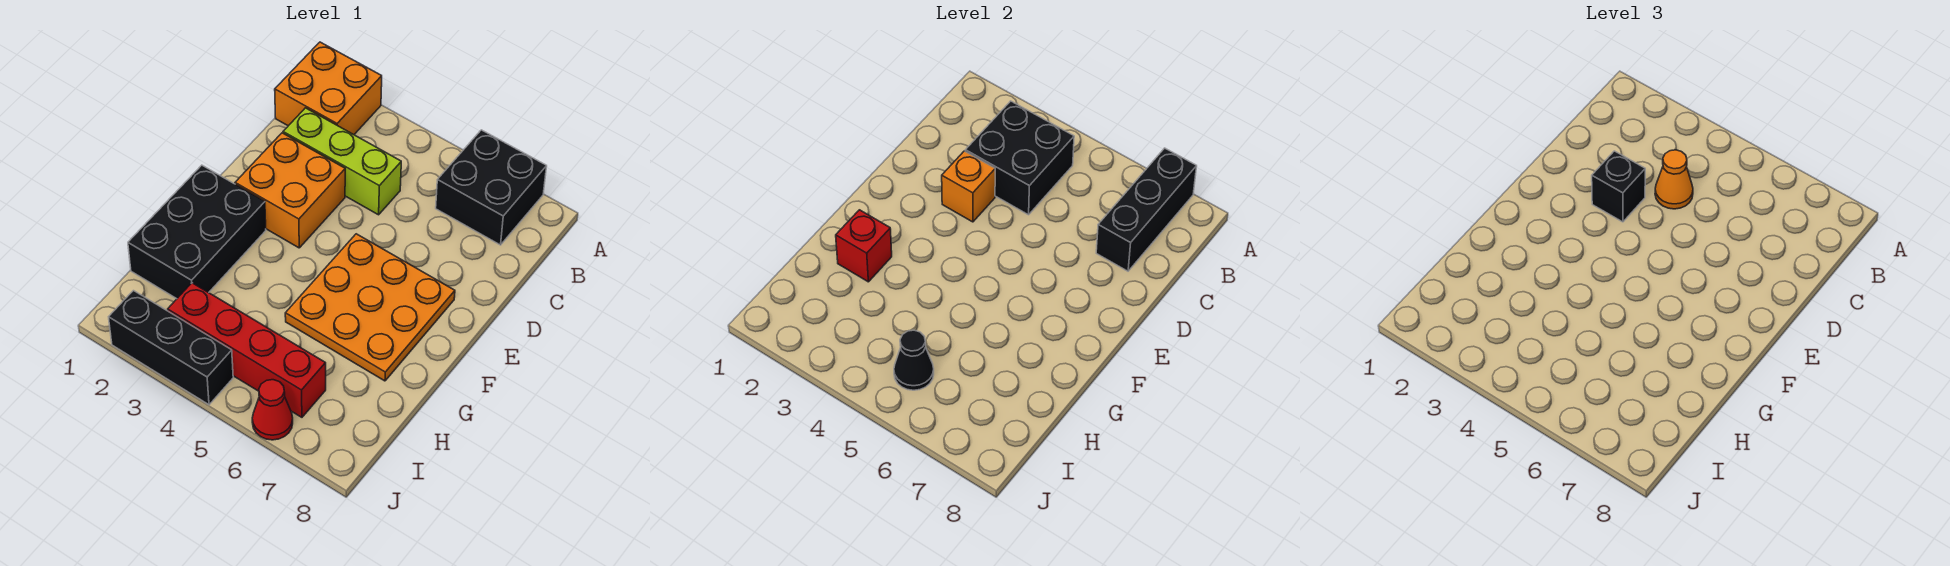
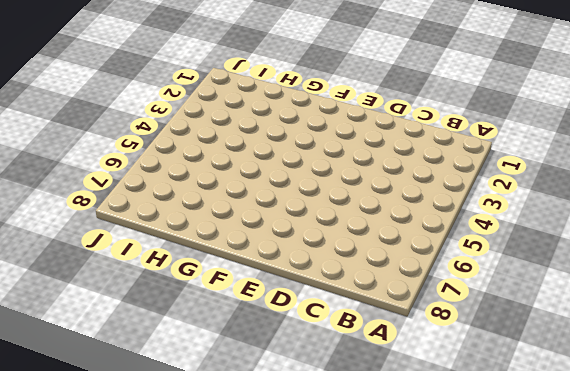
none -> orange brick A1:B2 level 1
none -> black brick A6:B7 level 1
none -> lime brick C2:C4 level 1

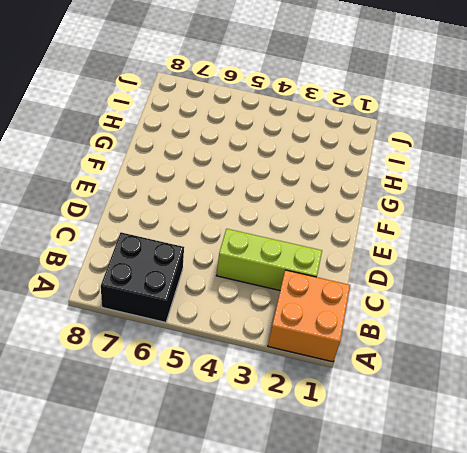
none -> orange brick D2:E3 level 1
none -> orange plate E5:G7 level 1
none -> black brick F1:H2 level 1

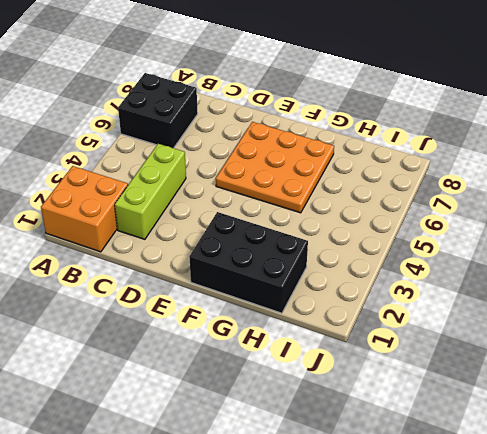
none -> orange brick D2:E3 level 1
none -> red brick I3:I6 level 1
none -> black brick J2:J4 level 1

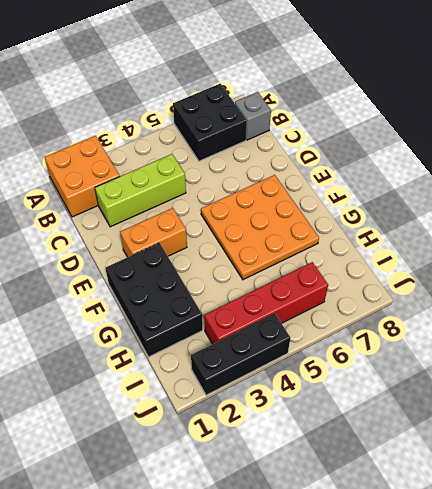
grey brick B8 level 1 -> none
orange brick E2:E3 level 1 -> orange brick D2:E3 level 1
none -> red cone J6 level 1
none -> black brick A7:C7 level 2
none -> black brick B3:C4 level 2

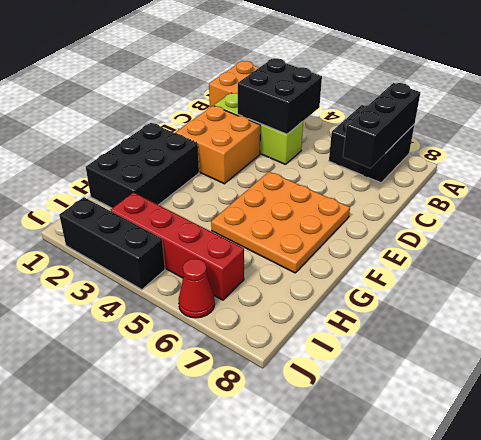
none -> orange brick D3 level 2
none -> red brick G2 level 2
none -> black cone I5 level 2

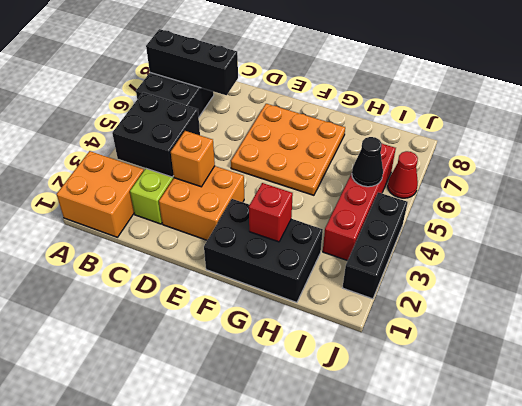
none -> orange cone C4 level 3
none -> black brick D3 level 3

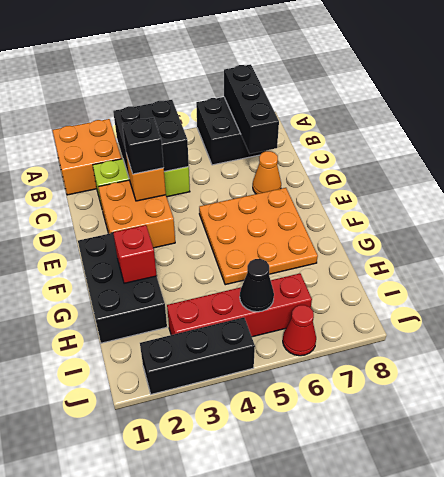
orange cone D7 level 1 -> orange cone C4 level 3

